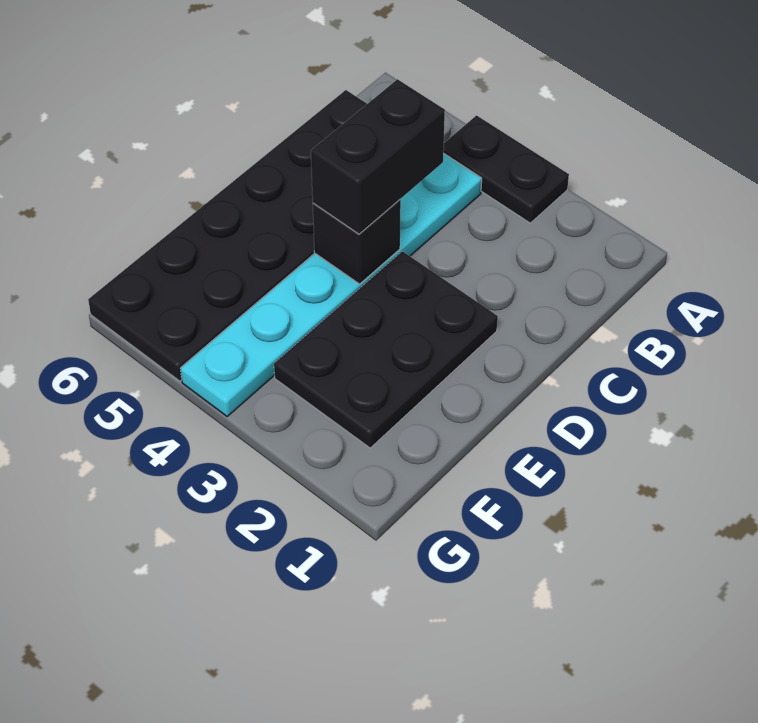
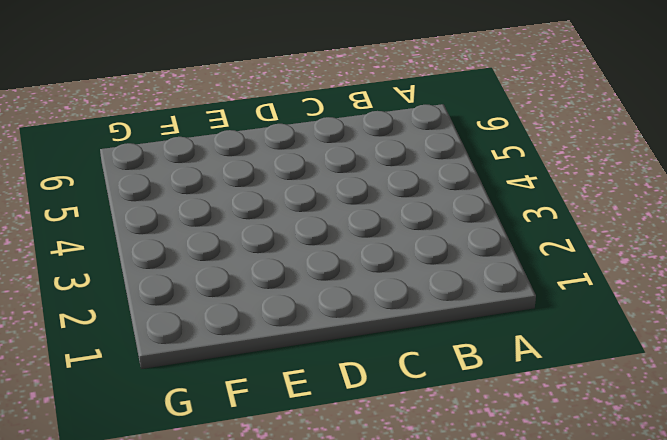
none -> black plate A3:A4 level 1
none -> cyan plate B4:G4 level 1

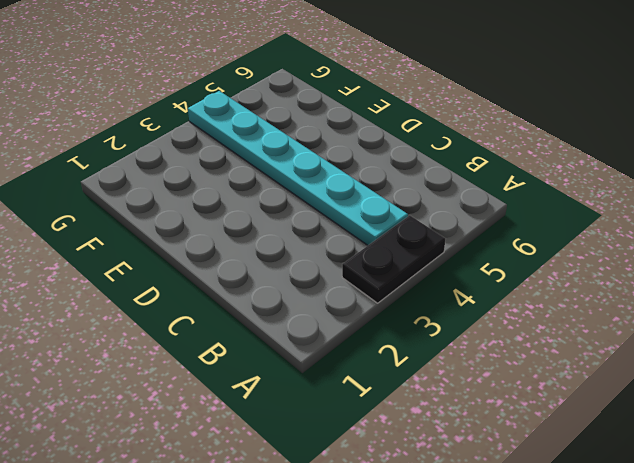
none -> black plate B5:G6 level 1
none -> black plate D2:F3 level 1

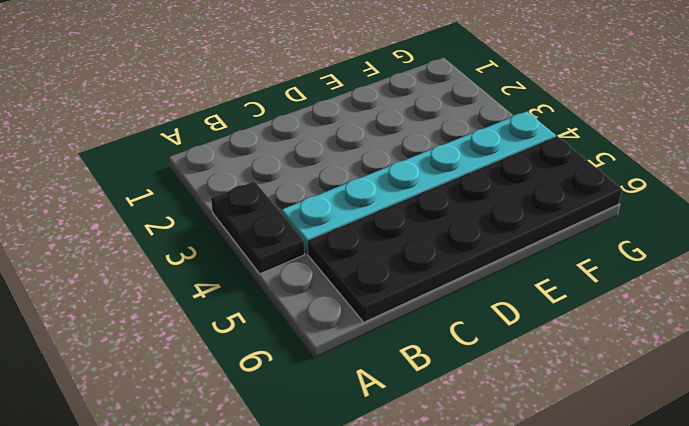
none -> black plate D2:F3 level 1
none -> black brick D4 level 2

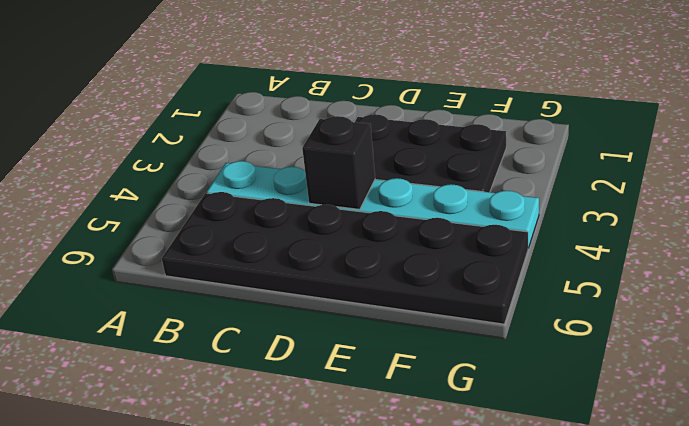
none -> black plate A3:A4 level 1
none -> black brick C4:D4 level 3

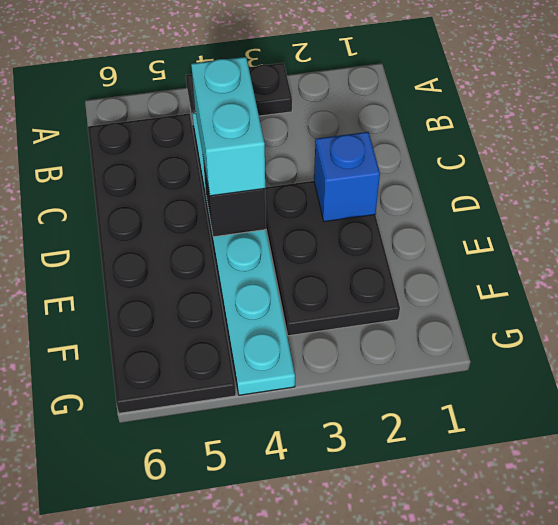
cyan brick C4:D4 level 3 -> black brick C4:D4 level 3
blue brick D2 level 2 -> none

